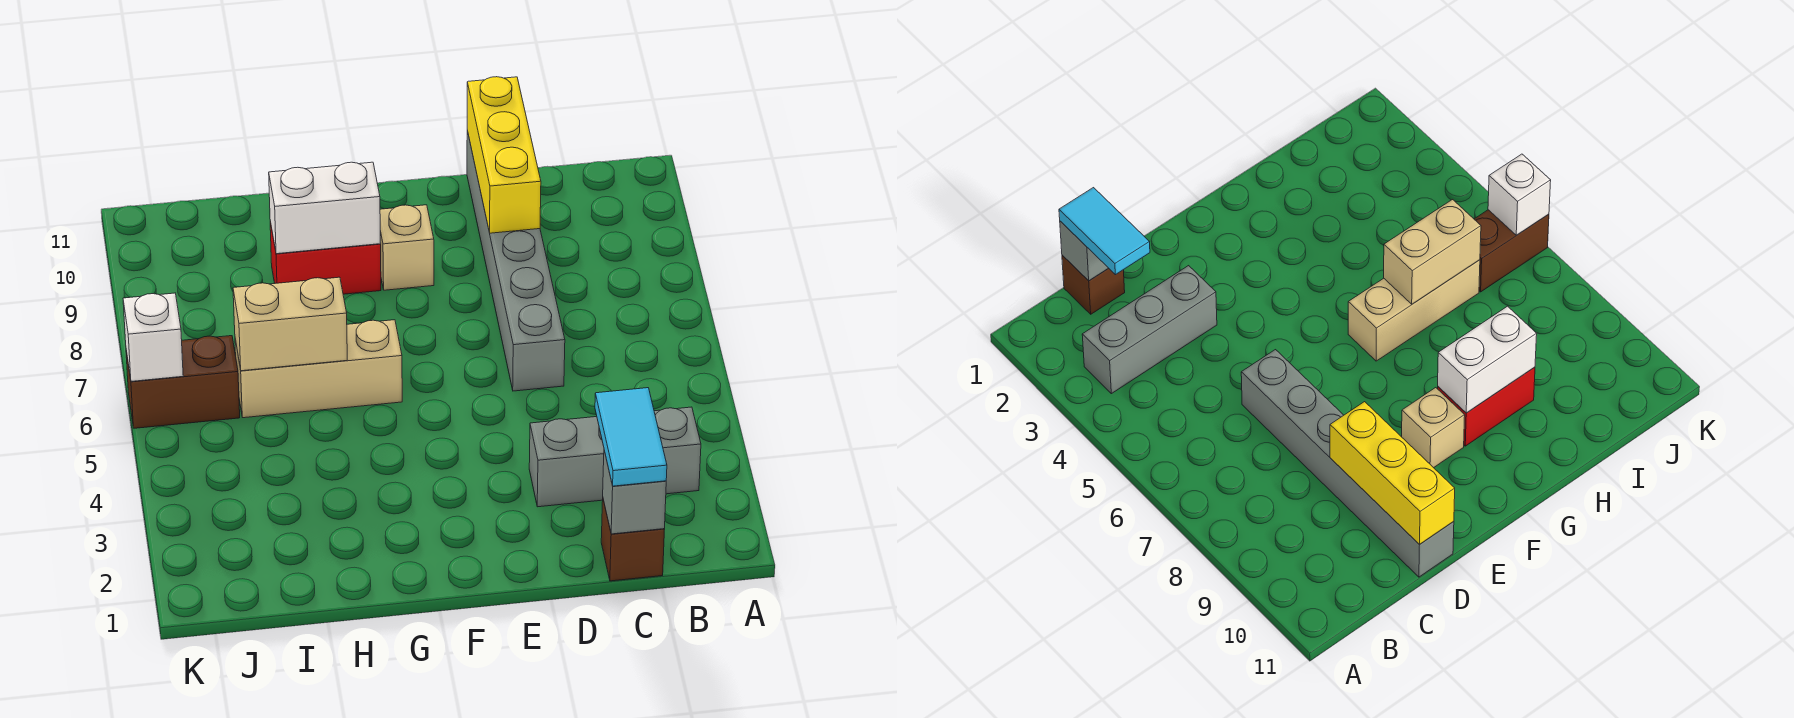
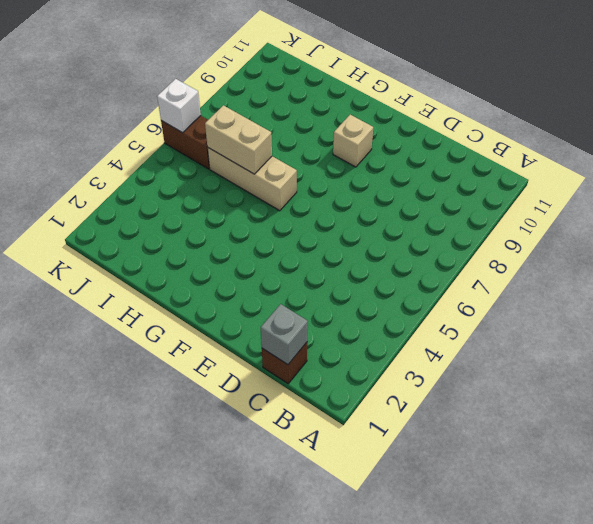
none -> grey brick B3:D3 level 1
none -> grey brick D6:D11 level 1
none -> red brick G9:H9 level 1

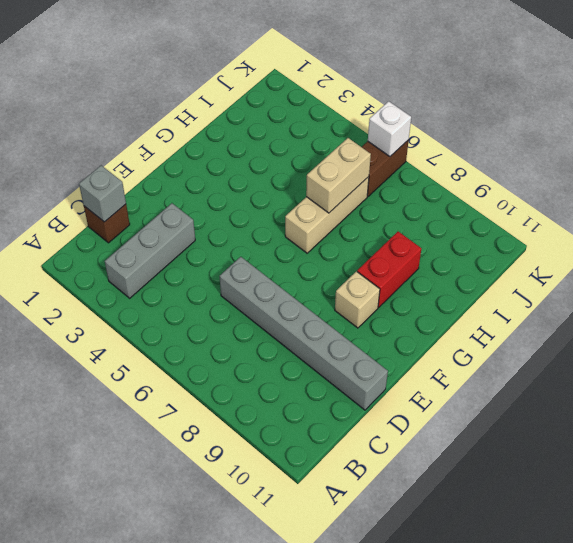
none -> yellow brick D9:D11 level 2
none -> white brick G9:H9 level 2
none -> cyan tile C1:C2 level 3

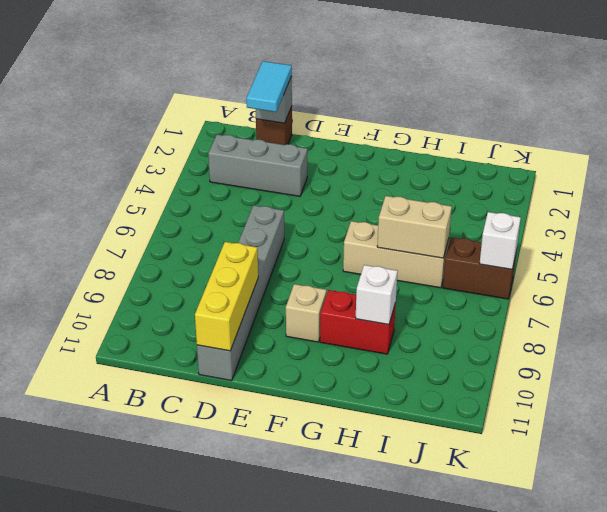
white brick H9 level 2 -> white brick G9:H9 level 2

